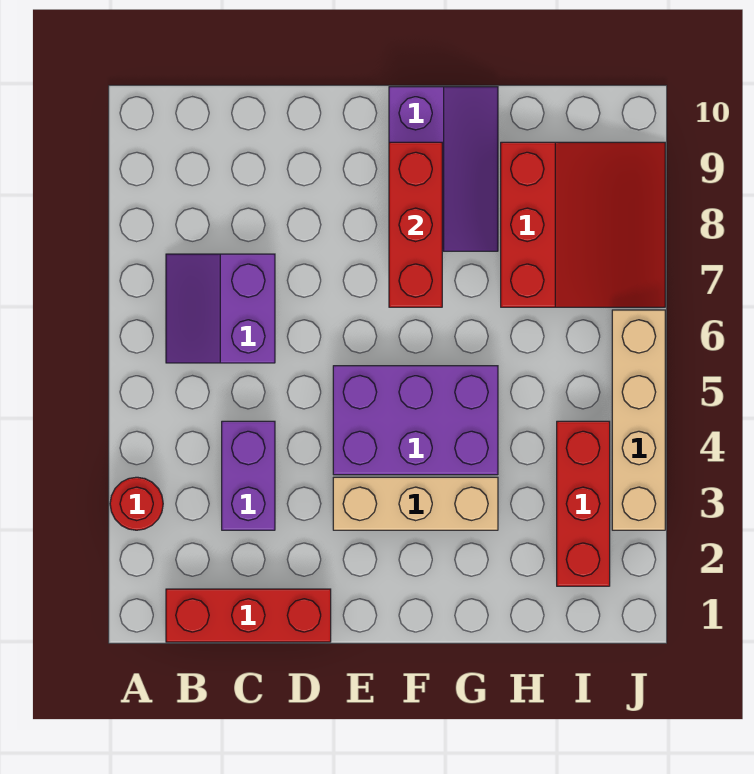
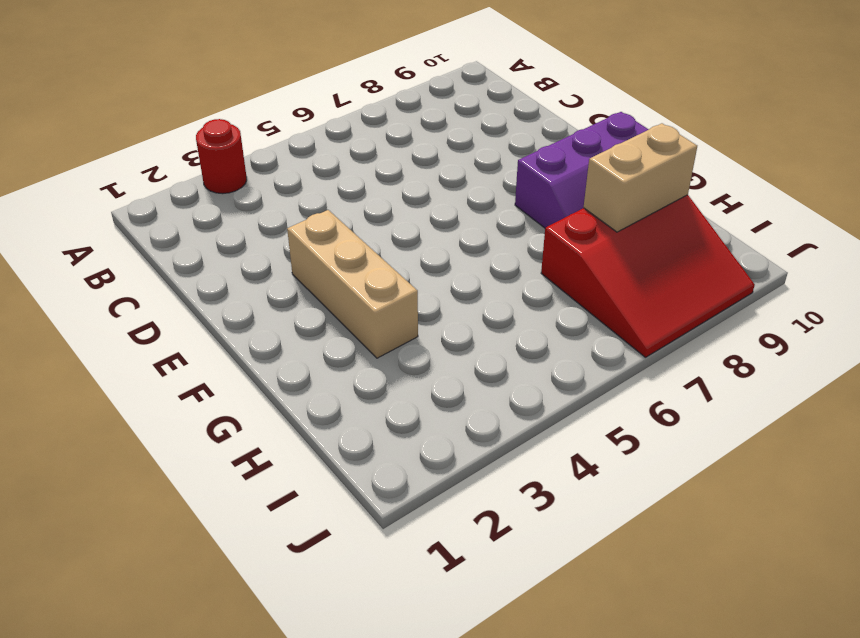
tan brick H8:H9 level 2 -> none
none -> red brick B1:D1 level 1
none -> purple slope B6:C7 level 1 top C

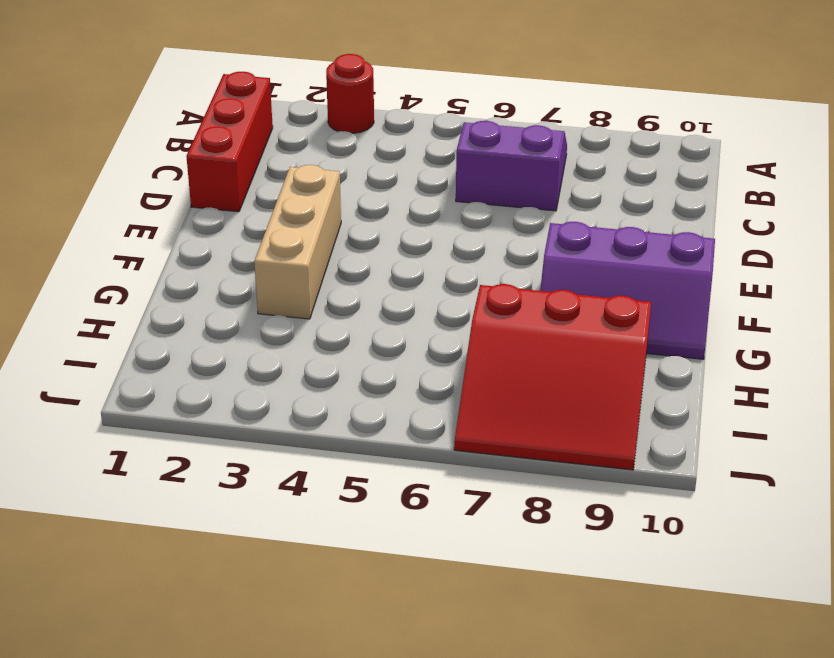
none -> purple brick C3:C4 level 1
none -> purple brick E4:G5 level 1

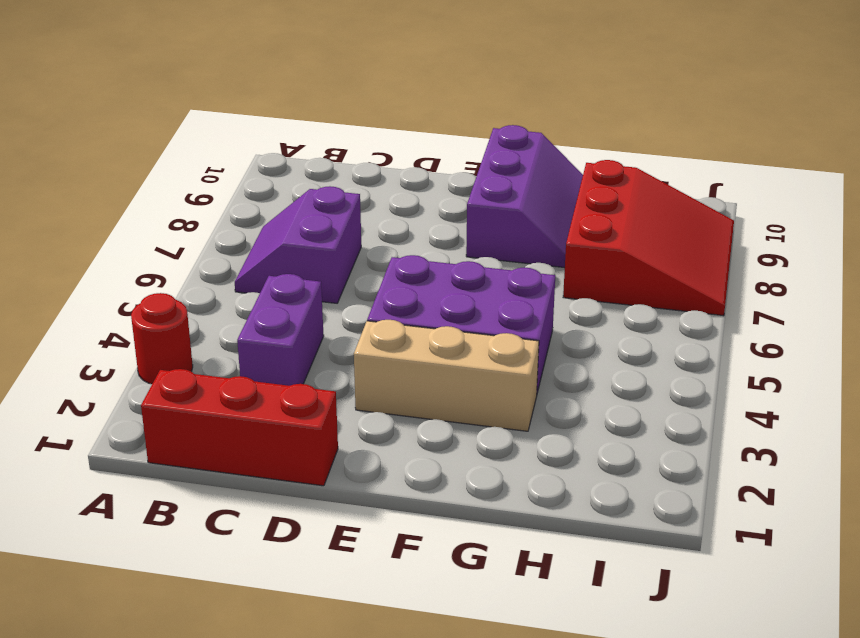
none -> red brick I2:I4 level 1
none -> tan brick J3:J6 level 1

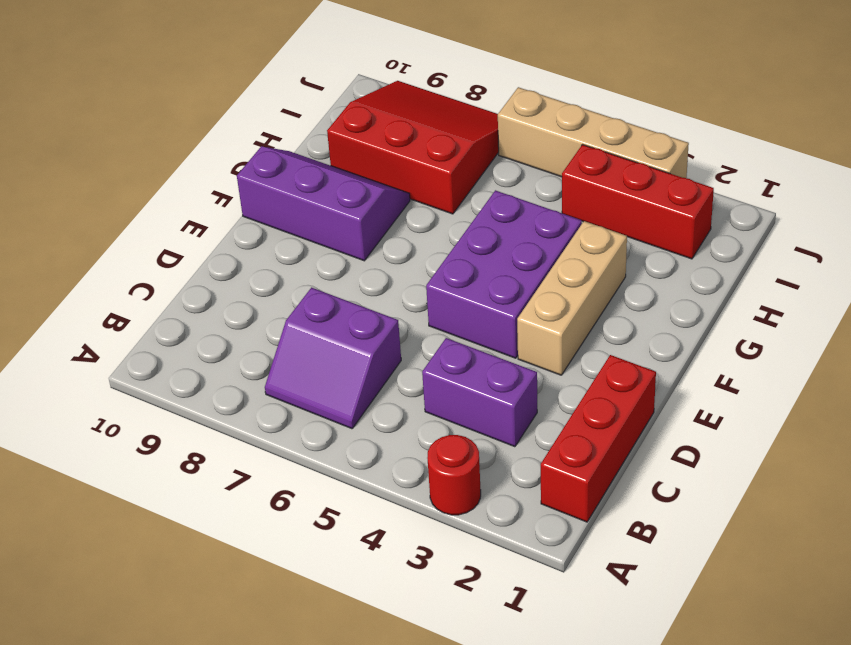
none -> red brick F7:F9 level 2

